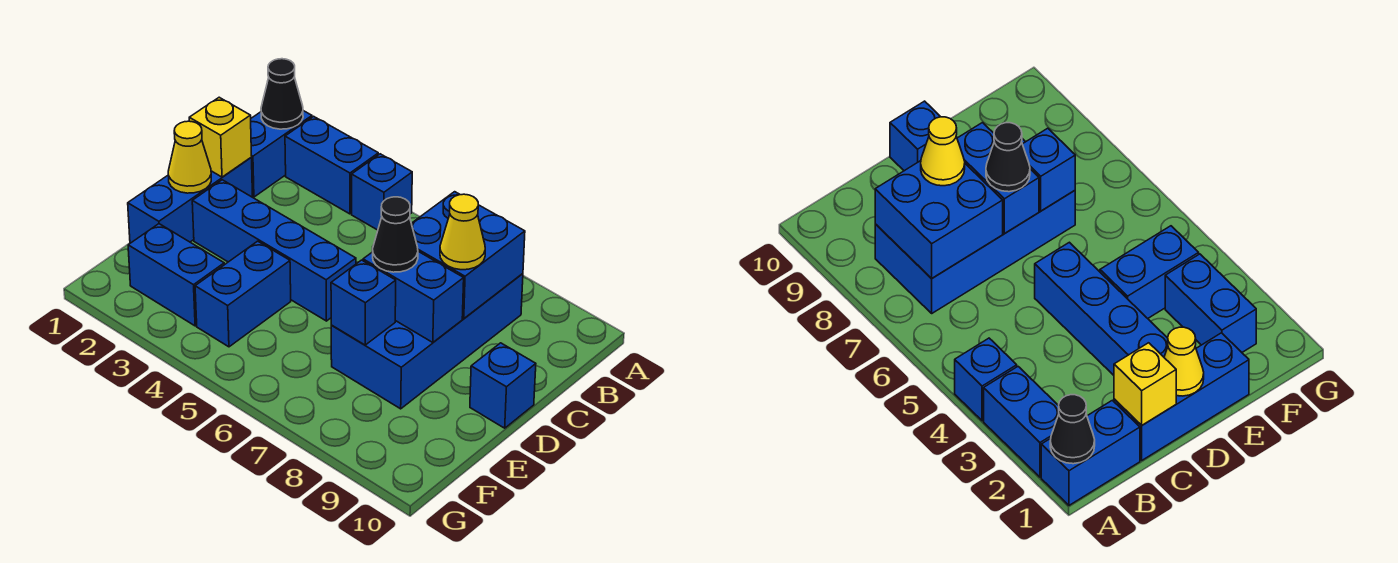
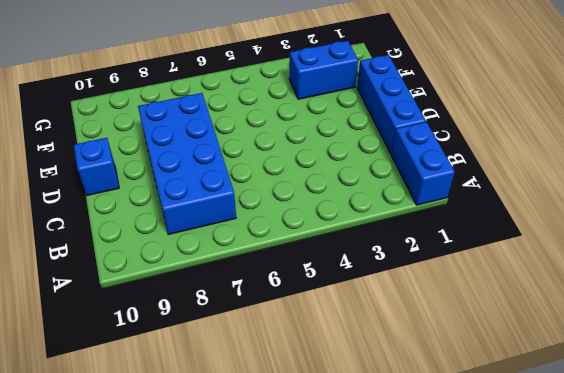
none -> blue brick A2:A3 level 1
none -> blue brick A4 level 1
none -> blue brick D2:D5 level 1

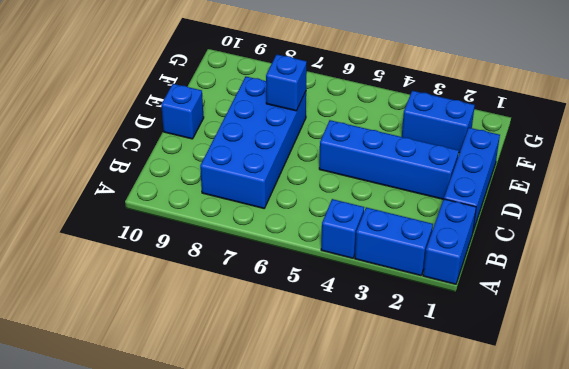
none -> blue brick E4:F4 level 1
none -> black cone A1 level 2
none -> blue brick B7:C8 level 2

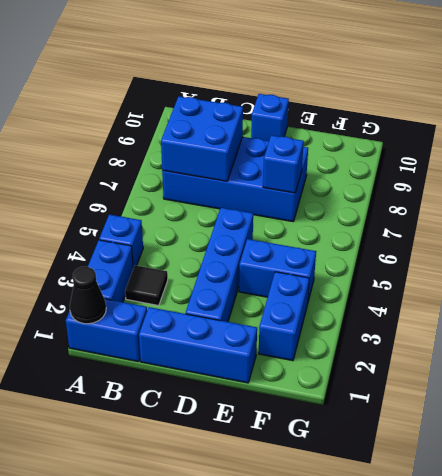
black tile B3 level 1 -> none
none -> yellow brick C1 level 2
none -> yellow cone D1 level 2
none -> blue brick D7:D8 level 2

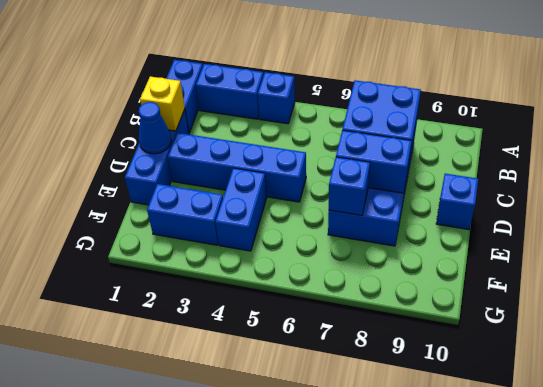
blue cone D1 level 2 -> yellow cone D1 level 2
none -> black cone A1 level 2
none -> yellow cone C8 level 3
none -> black cone D7 level 3

